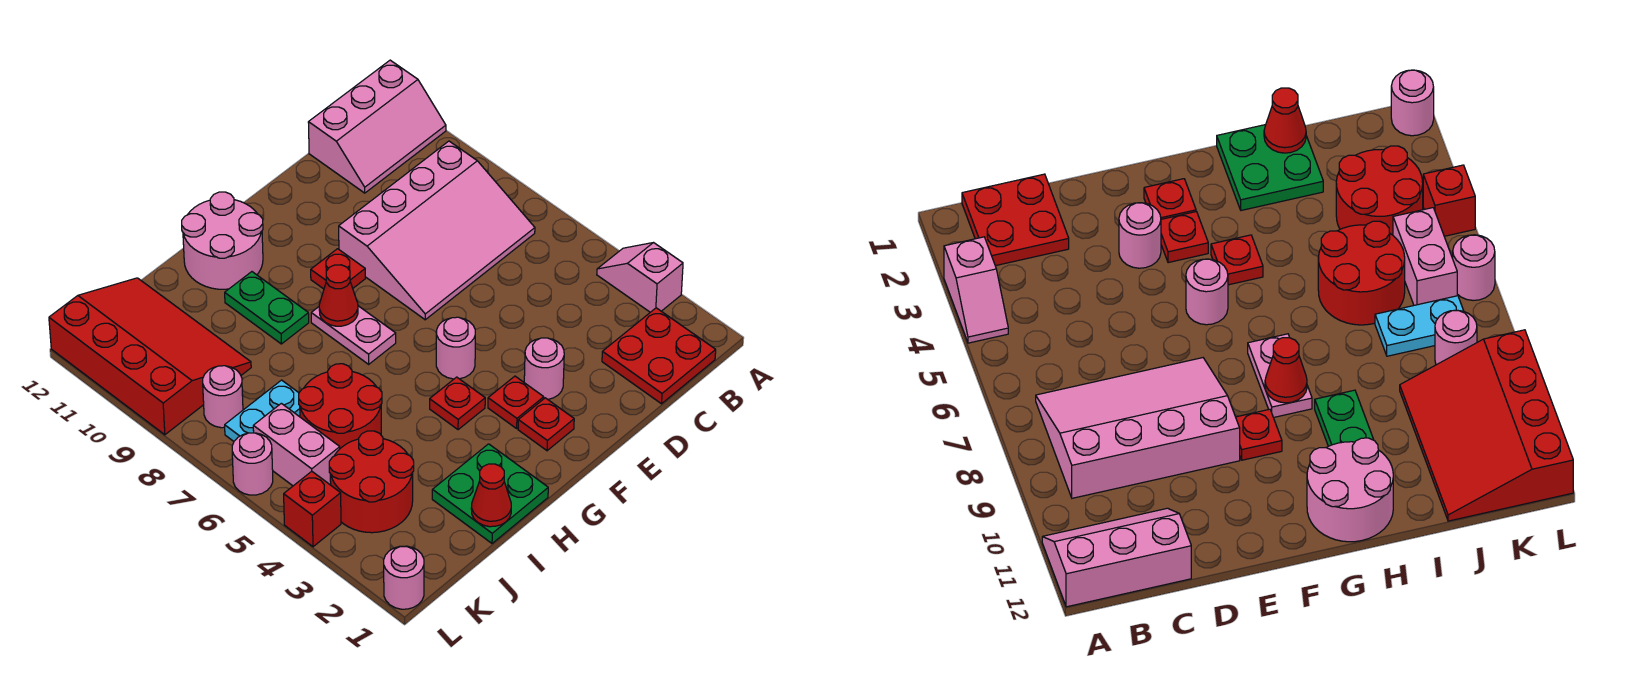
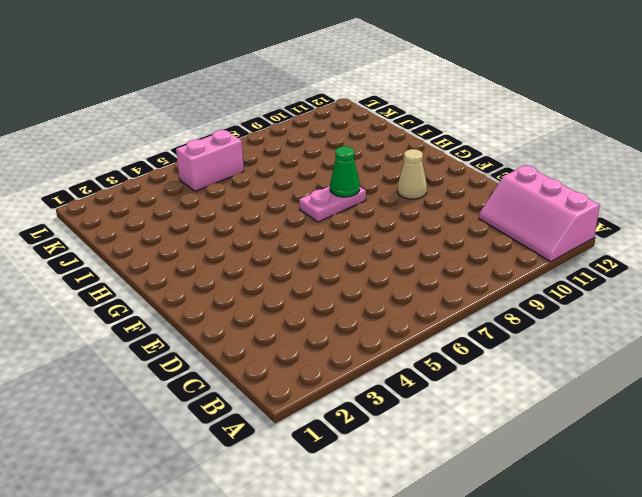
tan cone F10 level 1 -> none
green cone G8 level 2 -> red cone G8 level 2
none -> pink slope A3:A4 level 1 top 3
none -> red plate B1:C2 level 1
none -> pink slope B7:E9 level 1 top 9

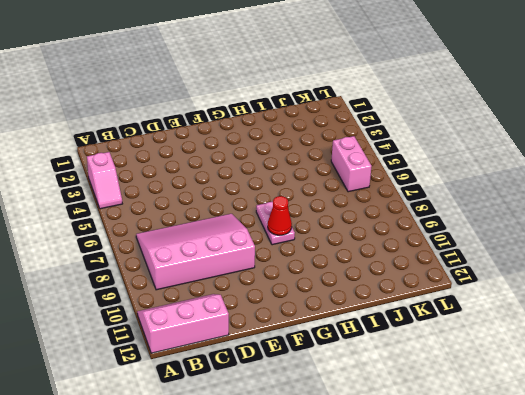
none -> red plate B1:C2 level 1
none -> pink round brick E3 level 1
none -> red plate F2 level 1

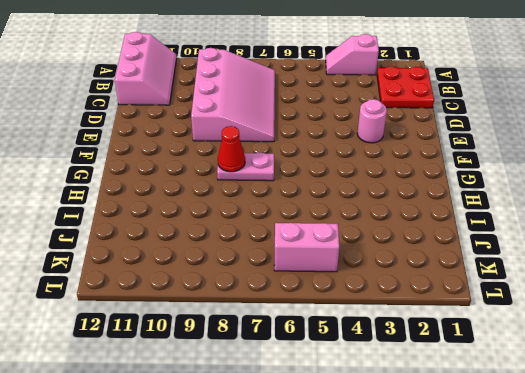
none -> red plate F2 level 1
none -> red plate F3 level 1
none -> pink round brick F5 level 1

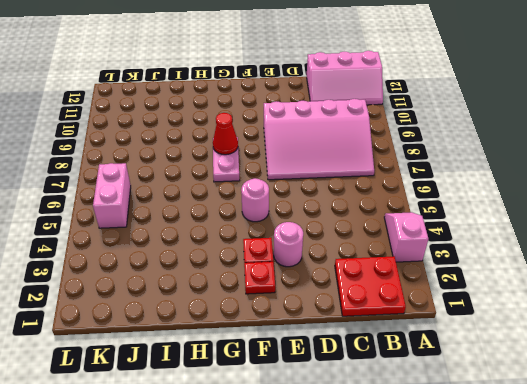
none -> red plate F9 level 1
none -> red plate G4 level 1
none -> pink round brick G11:H12 level 1

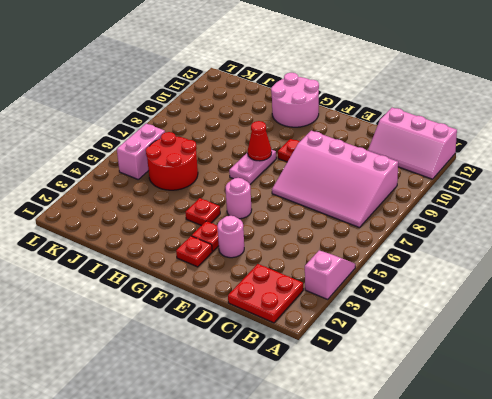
none -> green plate H1:I2 level 1
none -> green plate H9:H10 level 1
none -> red round brick J3:K4 level 1

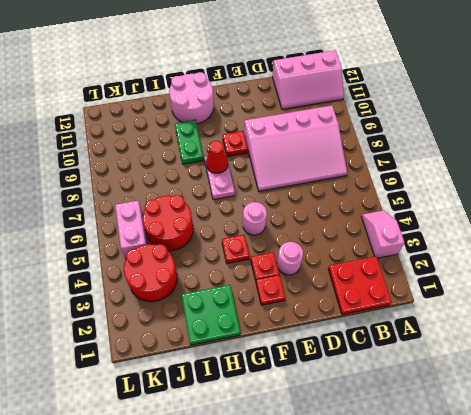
none -> cyan plate J7:K7 level 1
none -> red slope J9:L12 level 1 top L
none -> pink round brick K8 level 1

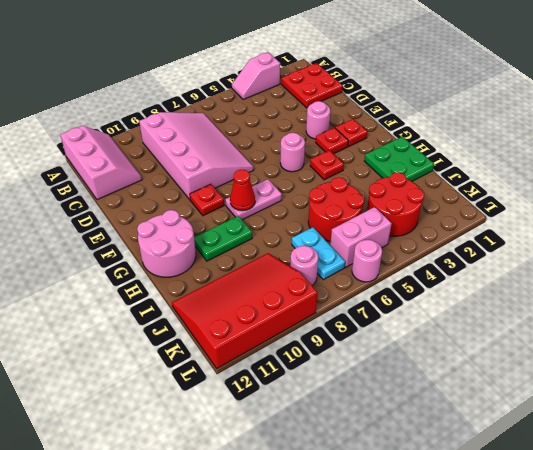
none -> pink round brick L1 level 1
none -> red brick L4 level 1
none -> red cone I1 level 2

